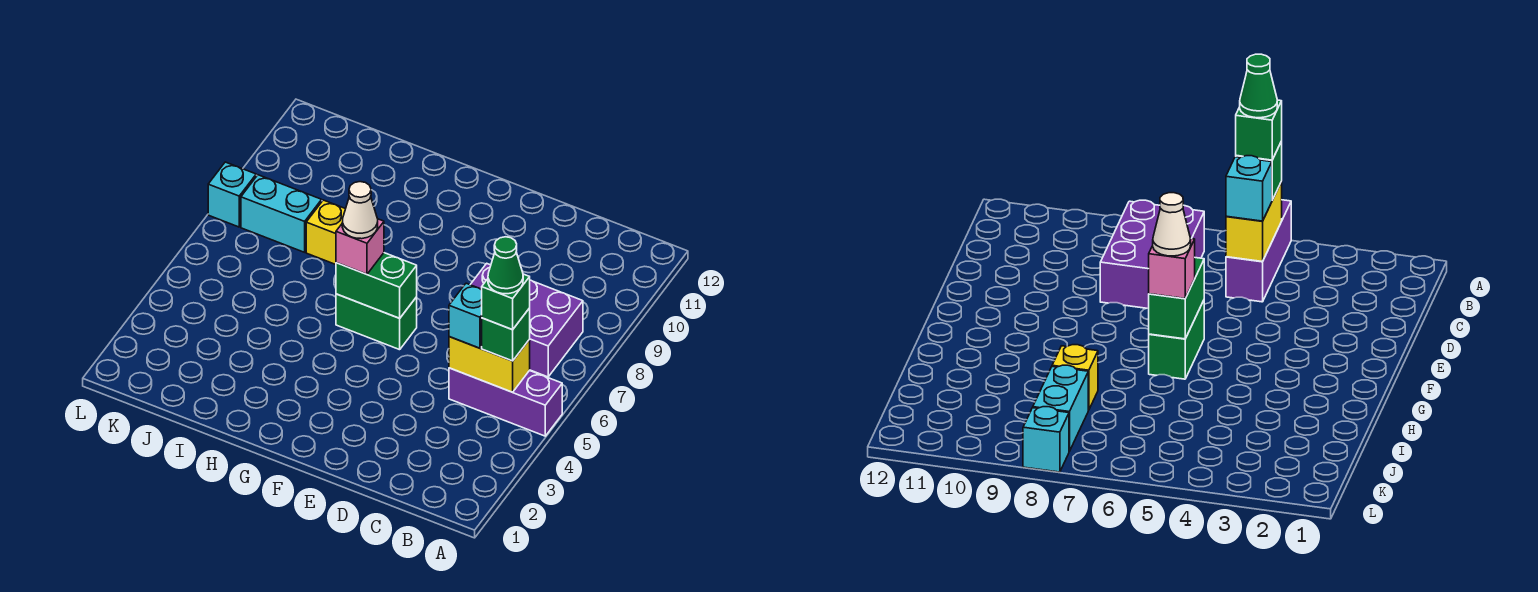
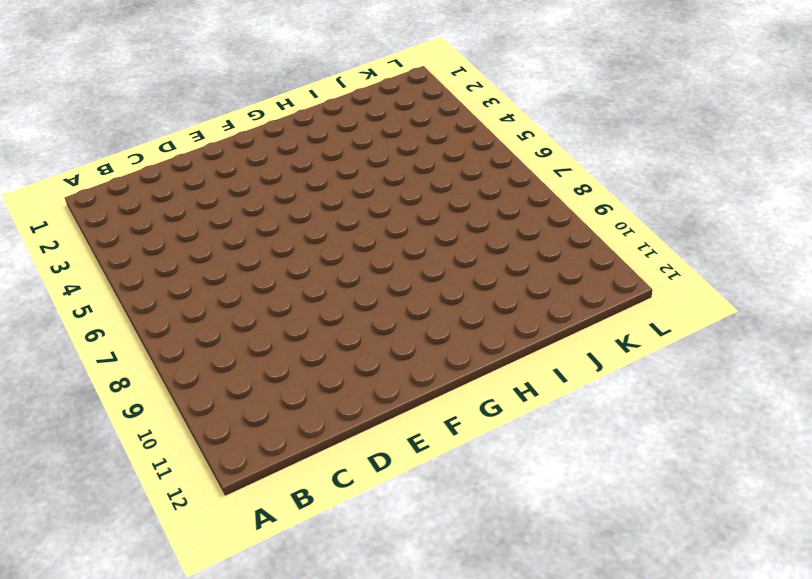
none -> purple brick A5:C5 level 1
none -> purple brick B7:D8 level 1
none -> green brick F6:G6 level 1

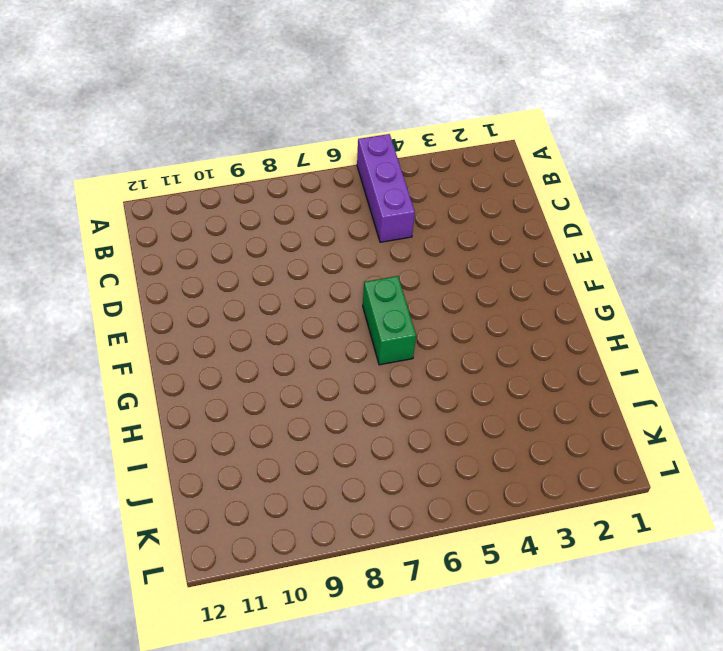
none -> purple brick B7:D8 level 1
none -> yellow brick I8 level 1
none -> cyan brick J8:K8 level 1

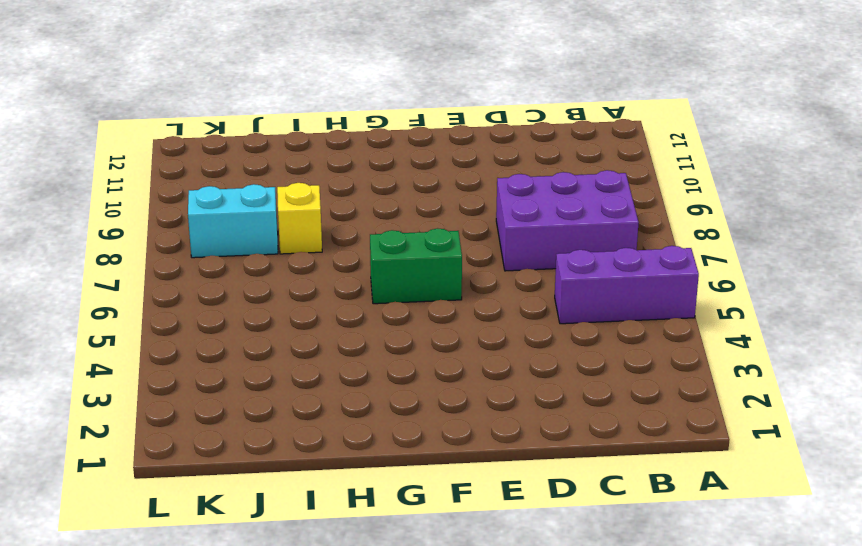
none -> cyan brick L8 level 1
none -> yellow brick B5:C5 level 2
none -> green brick F6:G6 level 2

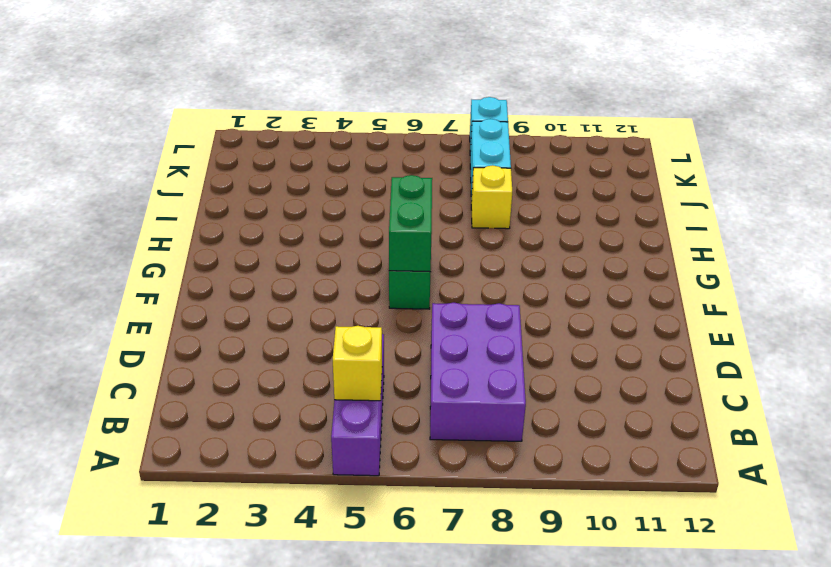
yellow brick B5 level 2 -> yellow brick B5:C5 level 2
none -> green brick B5 level 3
none -> cyan brick C5 level 3
none -> pink brick G6 level 3

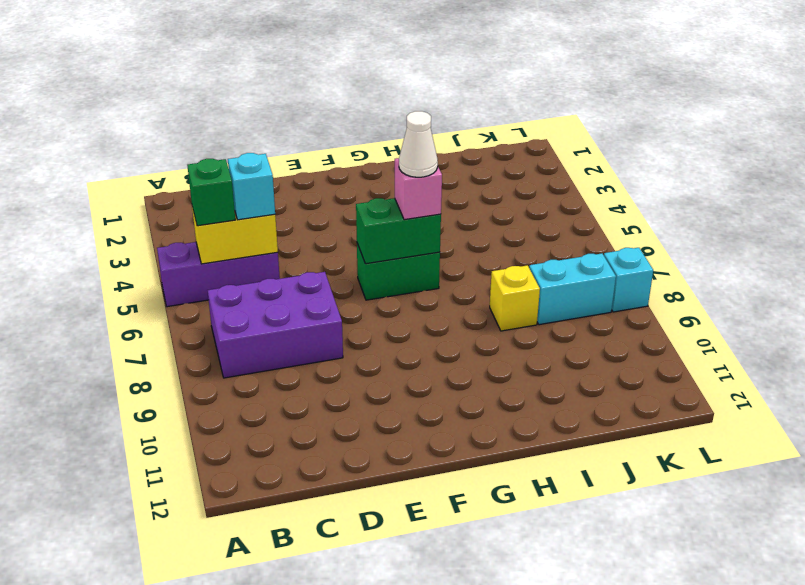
none -> green brick B5 level 4
none -> green cone B5 level 5

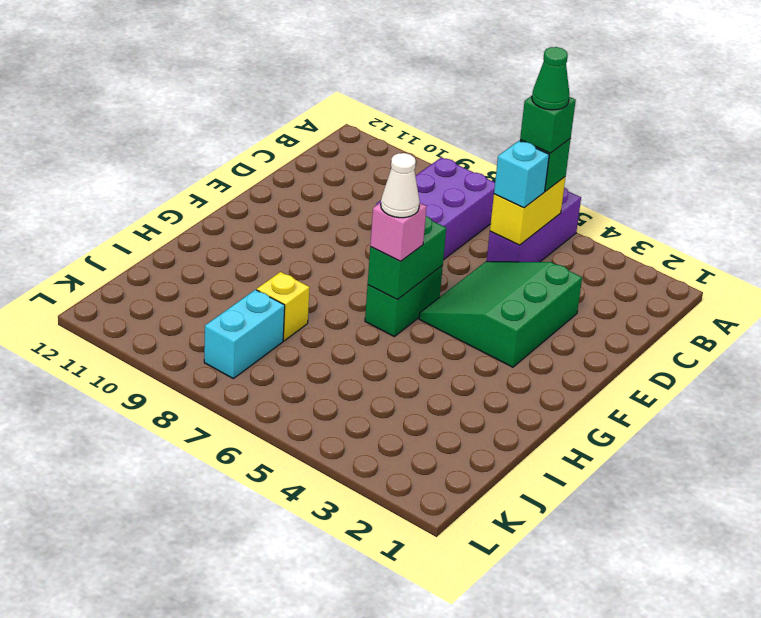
green slope D3:F5 level 1 top 3 -> none
none -> cyan brick L8 level 1

